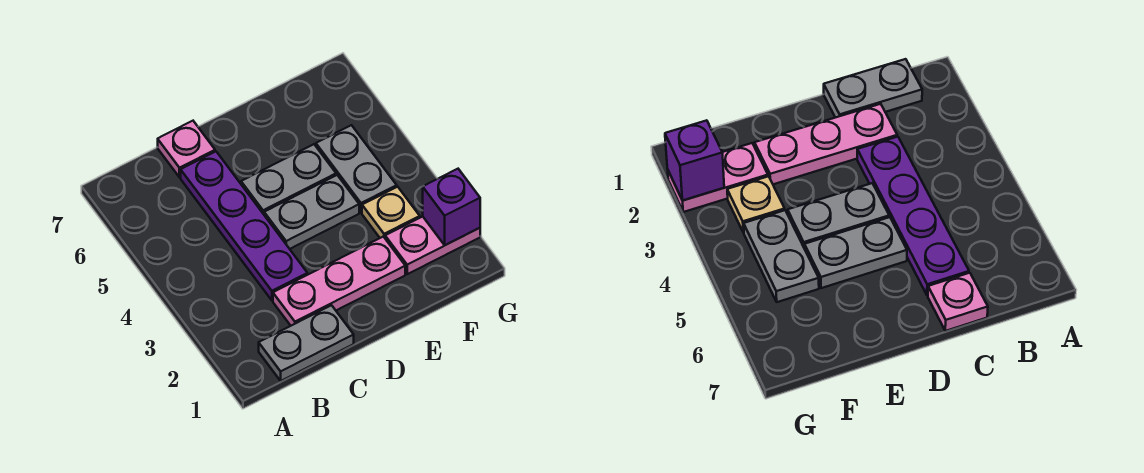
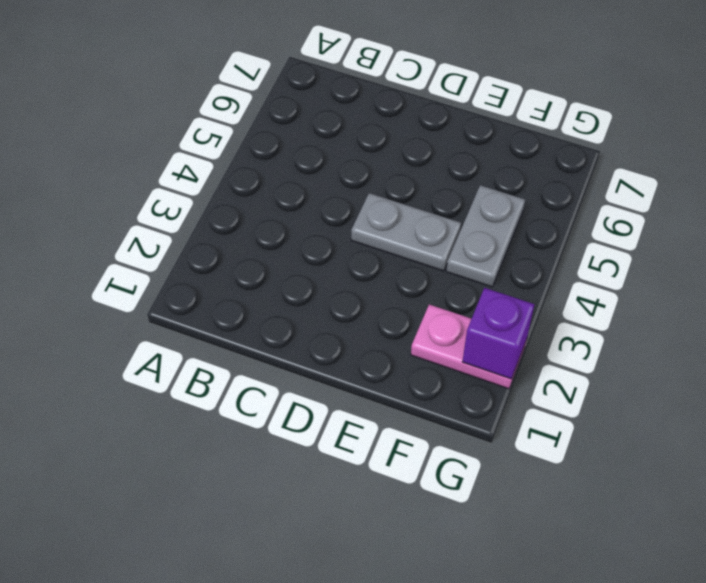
none -> grey plate B1:C1 level 1
none -> pink plate C2:E2 level 1

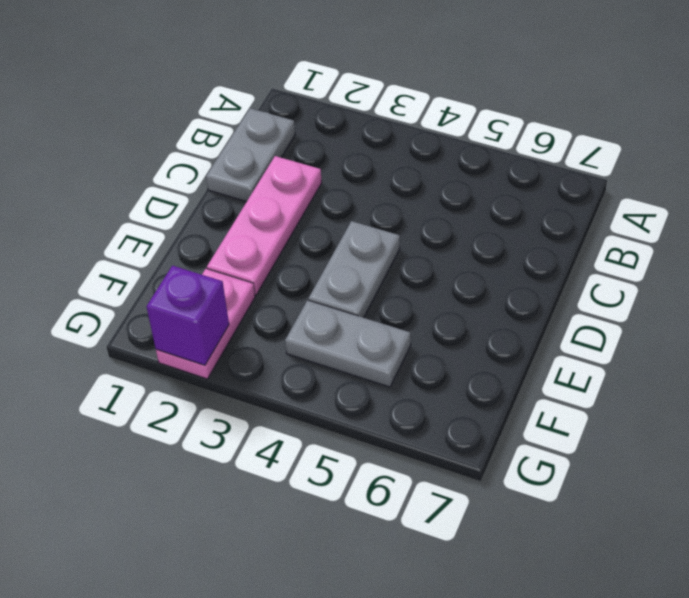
none -> purple plate C3:C6 level 1
none -> pink plate C7 level 1

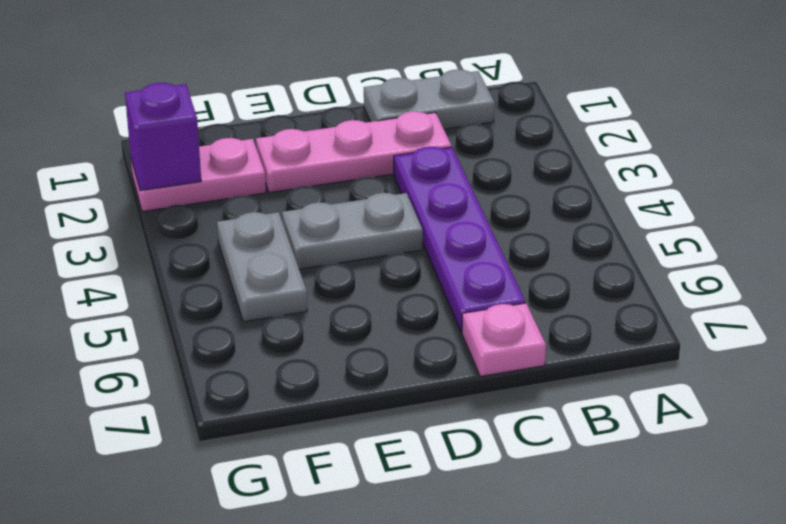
none -> grey plate D5:E5 level 1
none -> tan plate F3 level 1

